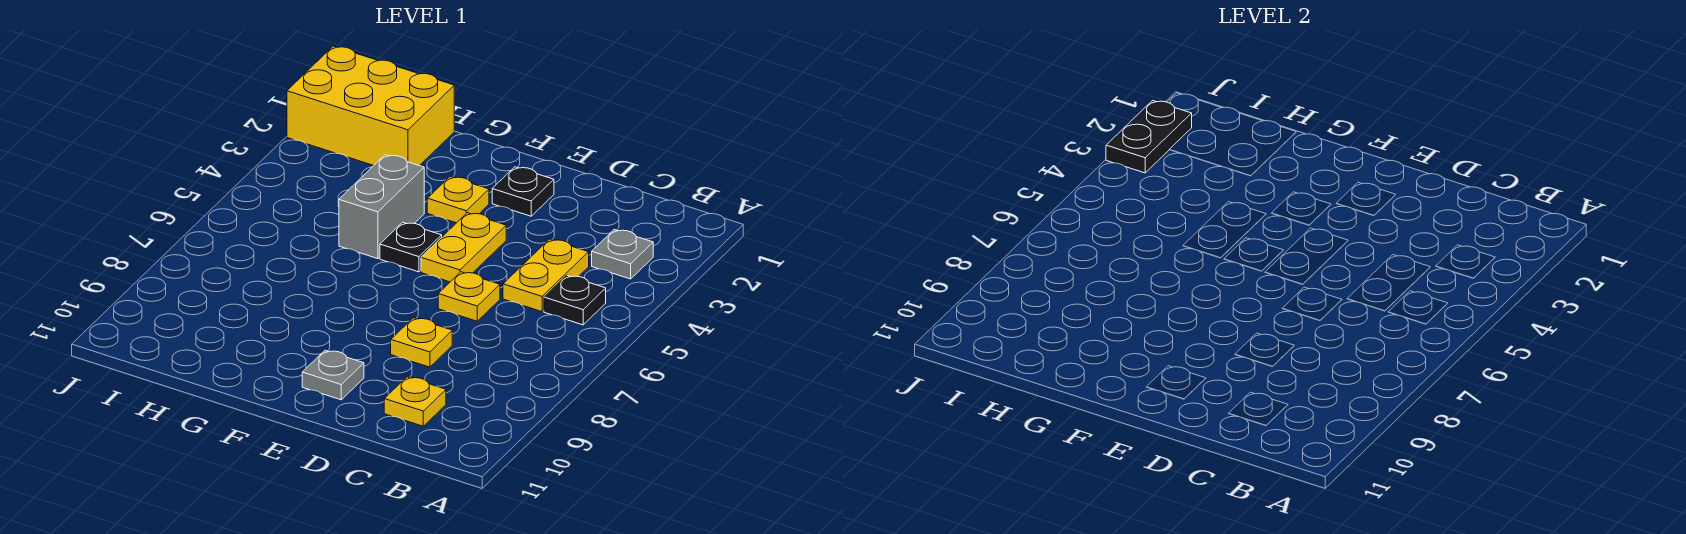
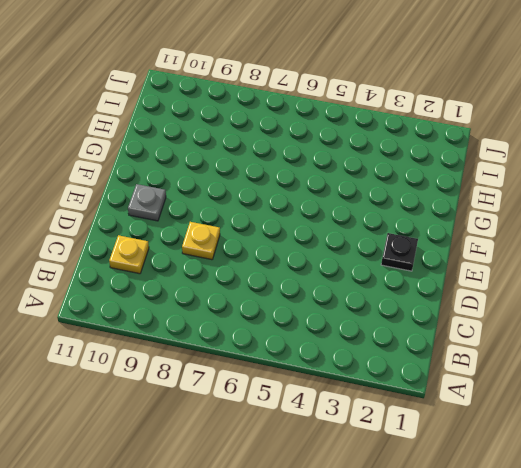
none -> grey plate B3 level 1
none -> black plate B5 level 1
none -> yellow plate C4:C5 level 1

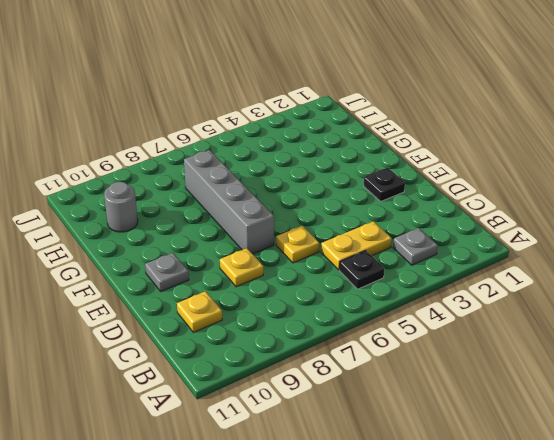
grey brick E7:H7 level 1 -> none
grey round brick H10 level 1 -> none
none -> yellow plate E4:E5 level 1
none -> yellow plate F3 level 1
none -> black plate F5 level 1

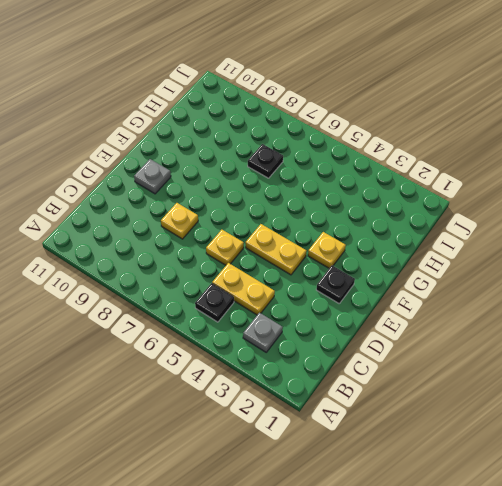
black plate H7 level 1 -> black plate F5 level 1
none -> yellow plate C10 level 1
none -> grey brick G4:G5 level 1
none -> yellow brick H1:J2 level 1

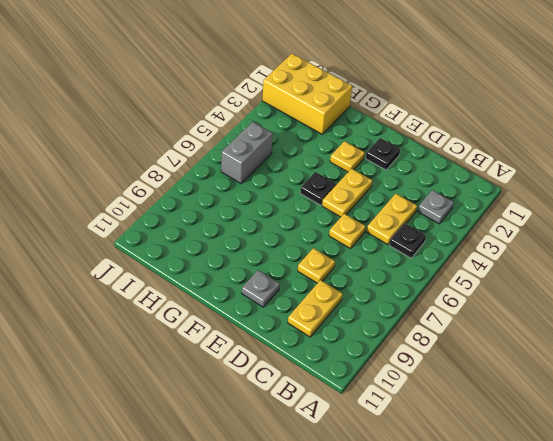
yellow plate C9:C10 level 1 -> yellow plate C10 level 1
grey brick I5:I6 level 1 -> grey brick G4:G5 level 1
none -> black plate J2:J3 level 2

